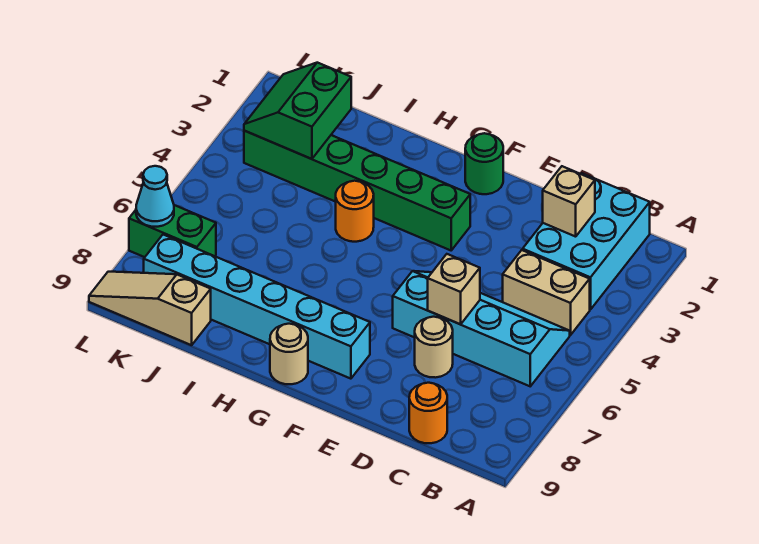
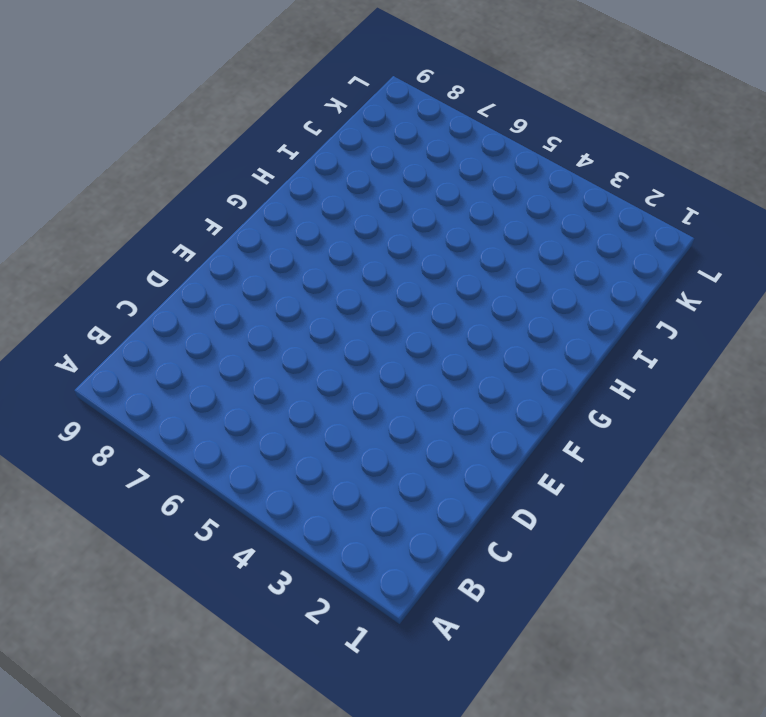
none -> cyan brick B1:C3 level 1
none -> tan brick B4:C4 level 1
none -> cyan slope B5:E6 level 1 top 6

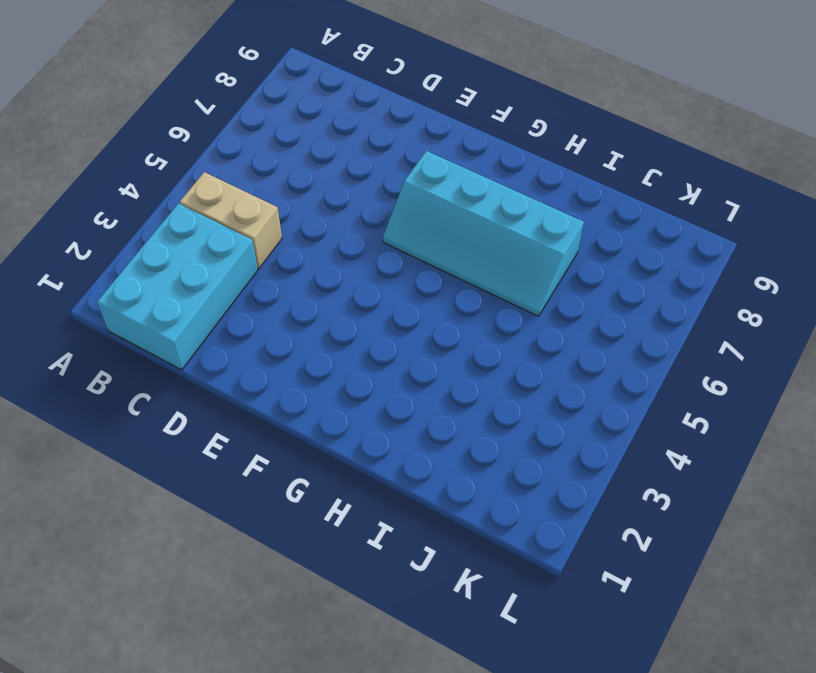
cyan slope F6:I7 level 1 top 7 -> cyan slope B5:E6 level 1 top 6
none -> orange round brick C9 level 1
none -> tan round brick D7 level 1
none -> green round brick F1 level 1

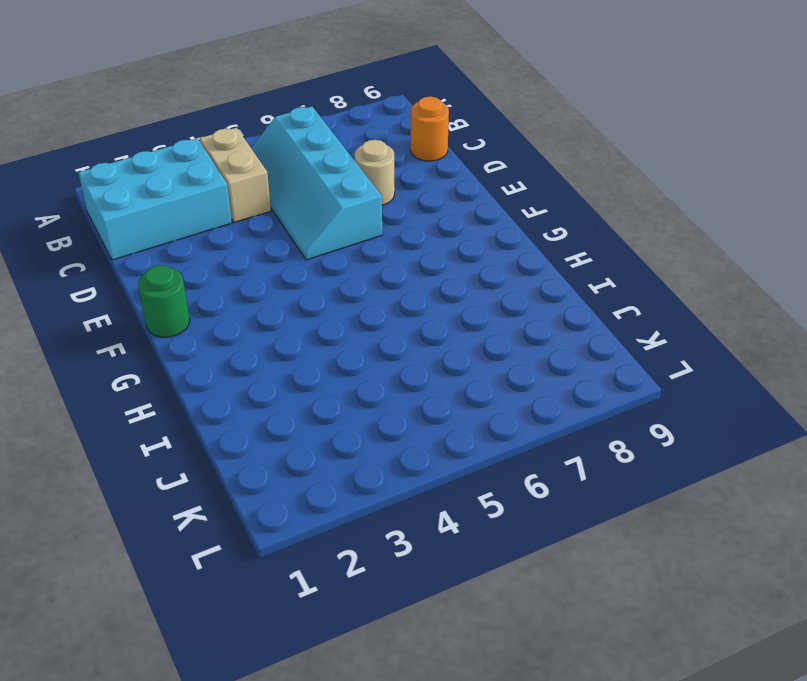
none -> green brick F3:K3 level 1
none -> cyan brick F8:K8 level 1
none -> tan round brick G9 level 1

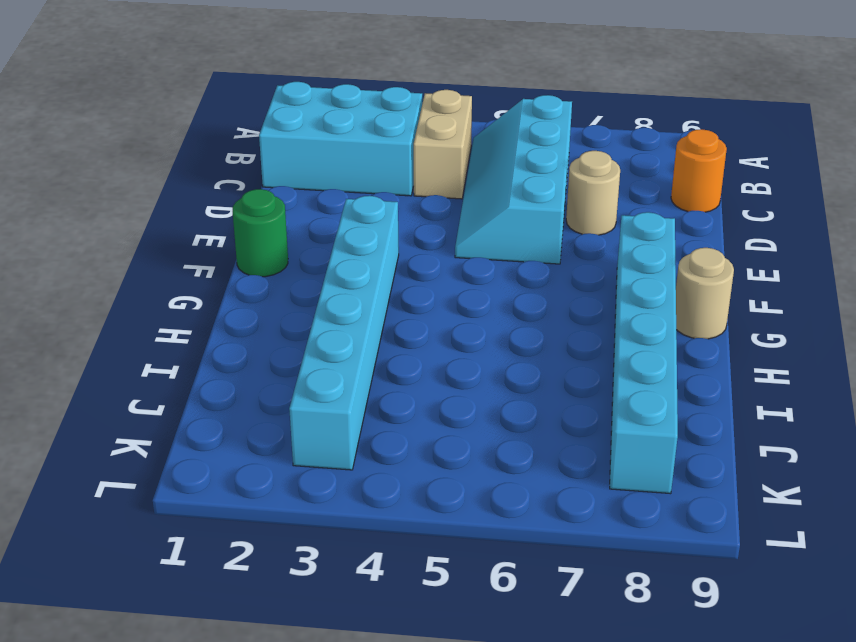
cyan brick F3:K3 level 1 -> green brick F3:K3 level 1
none -> orange round brick H4 level 1
none -> tan slope J9:L9 level 1 top J
none -> green brick K7:L7 level 1

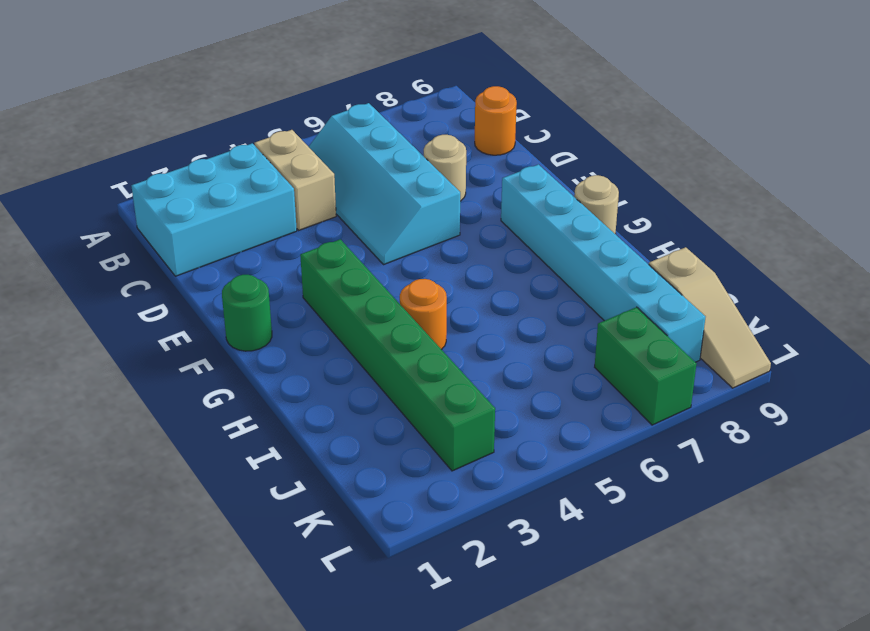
none -> tan brick C2 level 2
none -> tan brick D6 level 2
none -> green slope J2:K3 level 2 top J

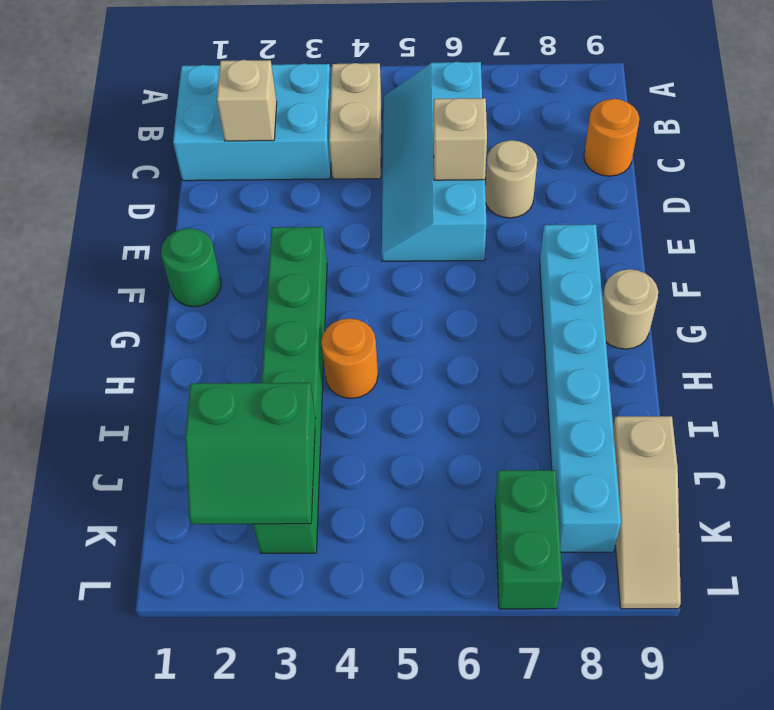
none -> cyan cone L7 level 2

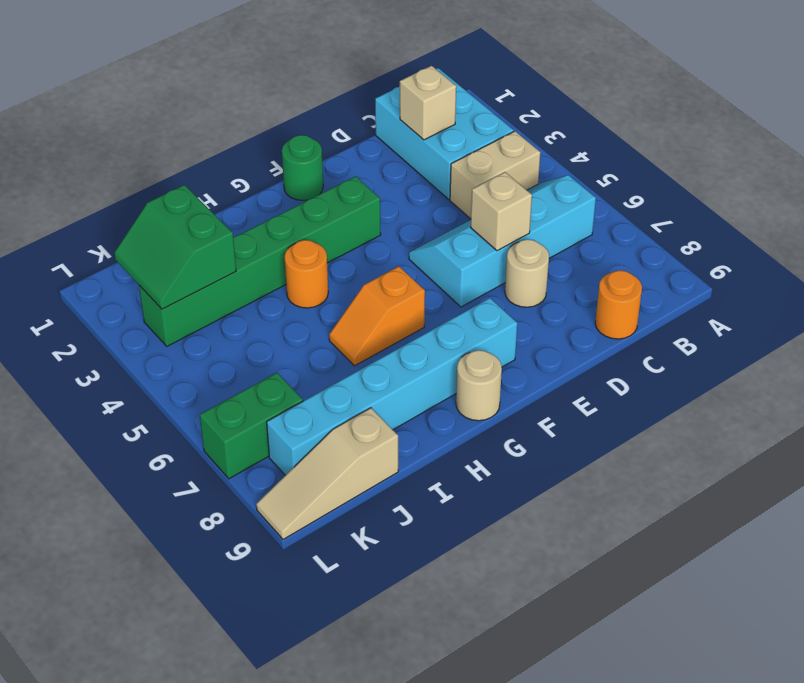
orange slope G6:H6 level 1 top G -> none
none -> cyan cone L7 level 2

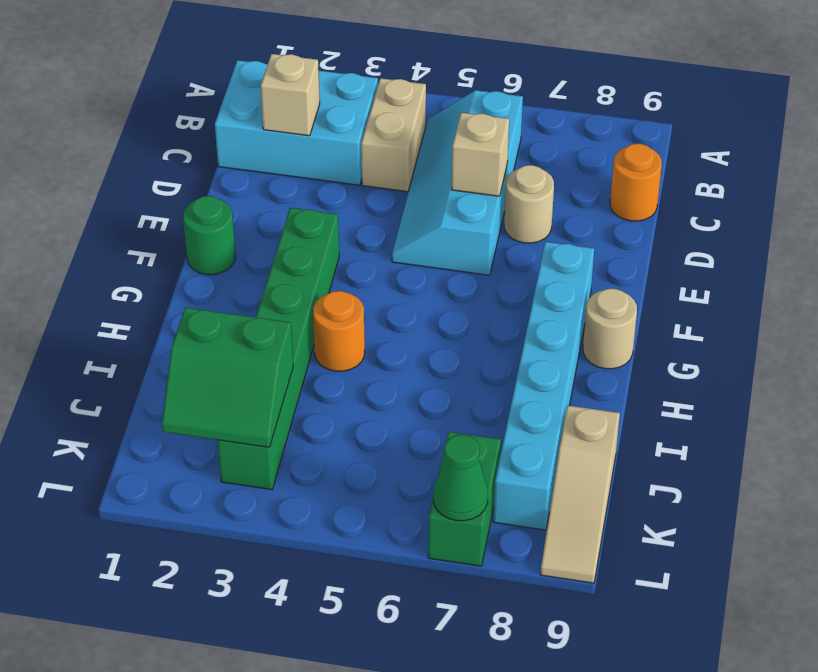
green cone L7 level 2 -> cyan cone L7 level 2

